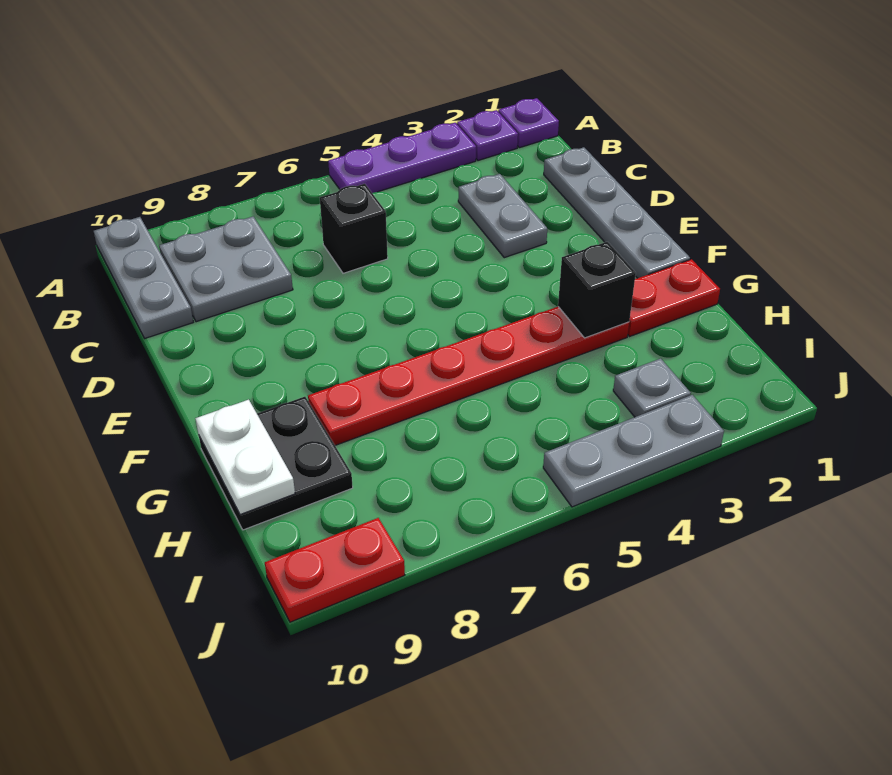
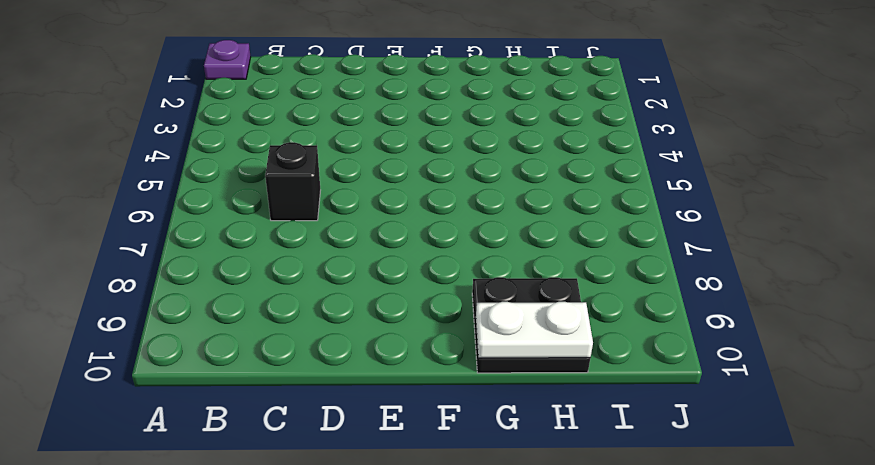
none -> purple plate A2 level 1
none -> purple plate A3:A5 level 1
none -> grey plate A10:C10 level 1

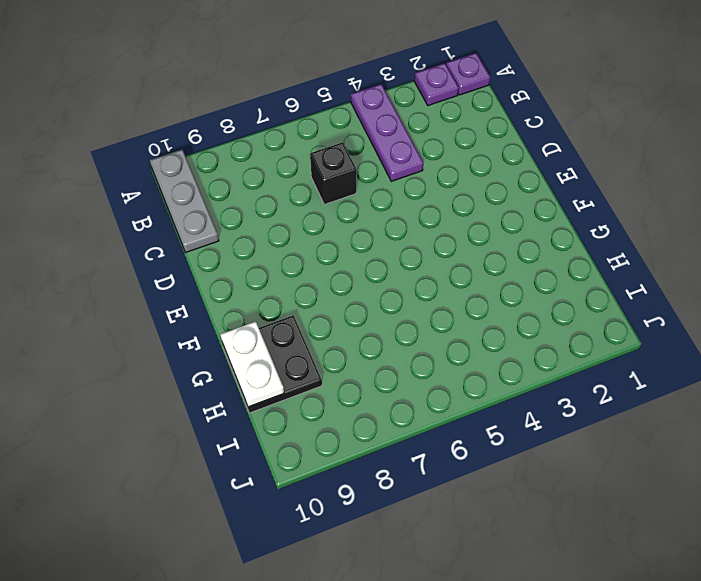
purple plate A4:C4 level 1 -> purple plate A3:A5 level 1
none -> grey plate B8:C9 level 1
none -> grey plate C1:F1 level 1
none -> grey plate C3:D3 level 1

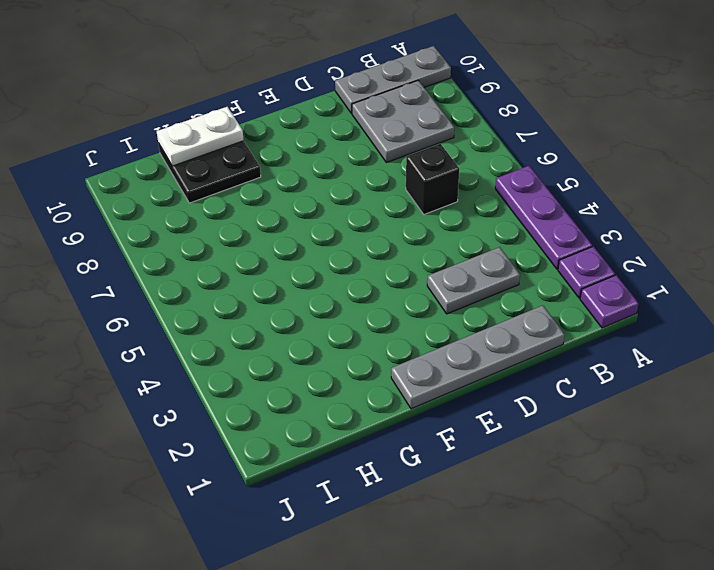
none -> red plate G1:G2 level 1
none -> red plate G3:G8 level 1
none -> grey plate I3 level 1

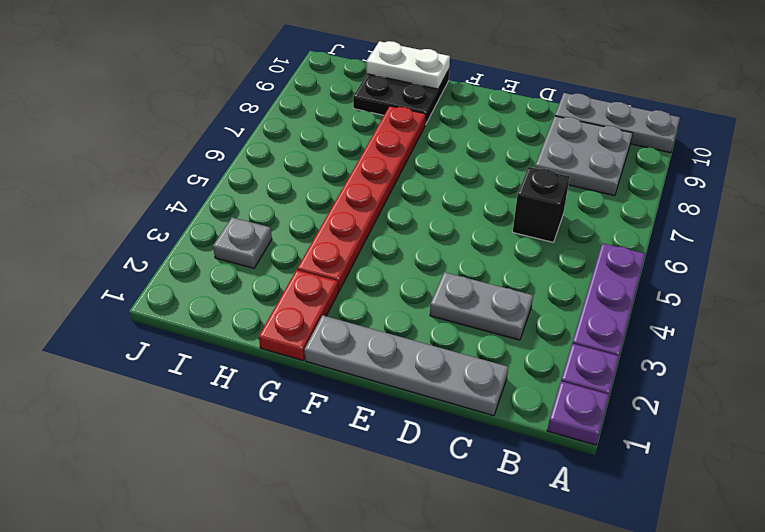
none -> grey plate J3:J5 level 1
none -> red plate J9:J10 level 1
none -> black brick G3 level 2

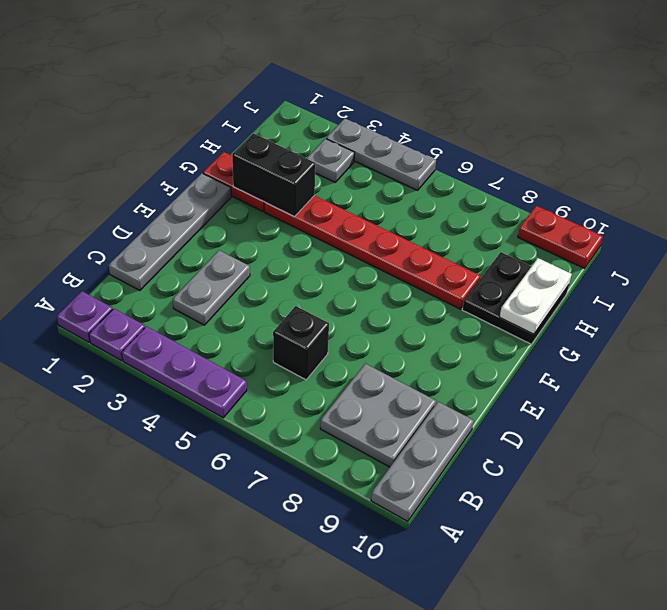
black brick G2:G3 level 2 -> black brick G3 level 2

